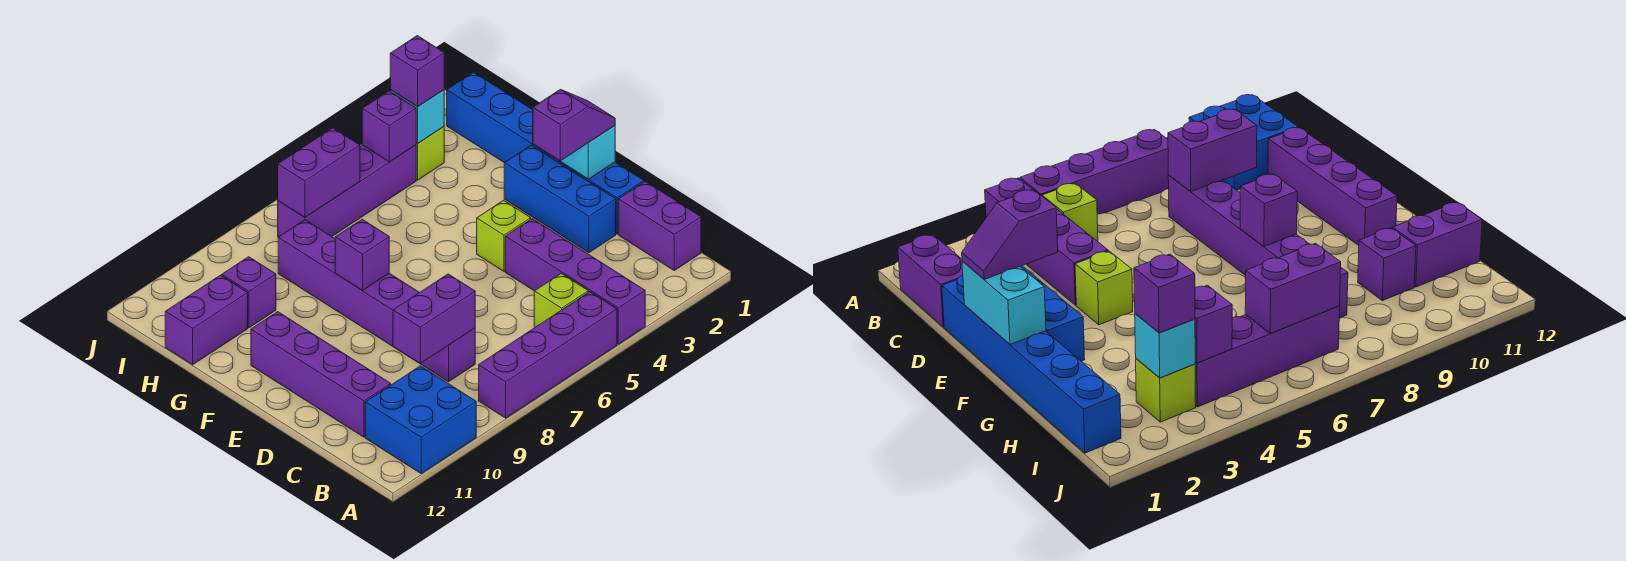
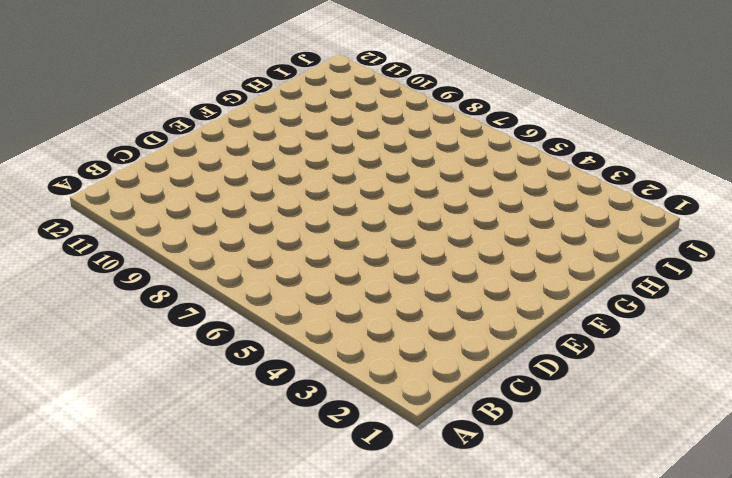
none -> purple brick A4:D4 level 1
none -> purple brick A5:A8 level 1
none -> blue brick A10:B11 level 1

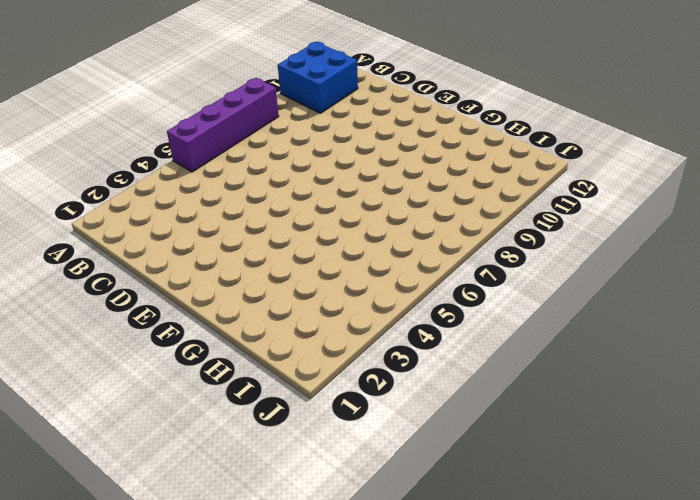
none -> purple brick A4:D4 level 1
none -> purple brick B1:C1 level 1
none -> lime brick B5 level 1

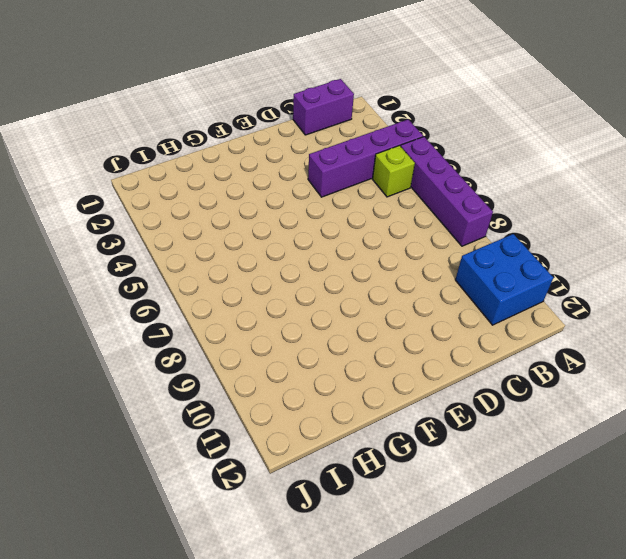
none -> purple brick C8:H8 level 1
none -> purple brick C11:F11 level 1
none -> blue brick D1:I1 level 1

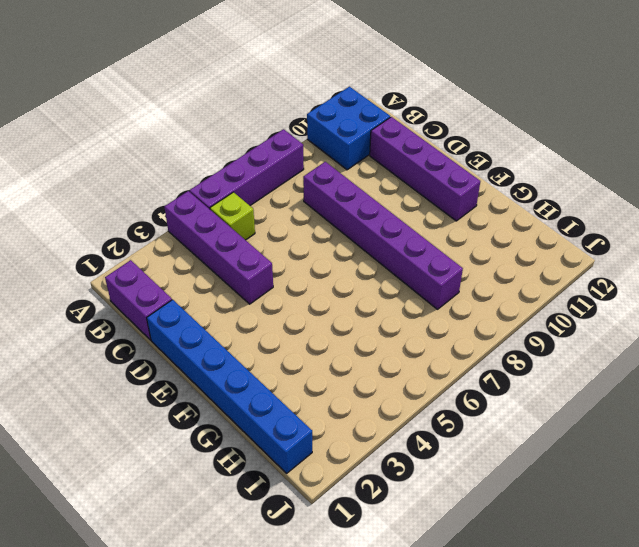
none -> blue brick D2:F2 level 1
none -> lime brick E4 level 1
none -> purple brick H10 level 1

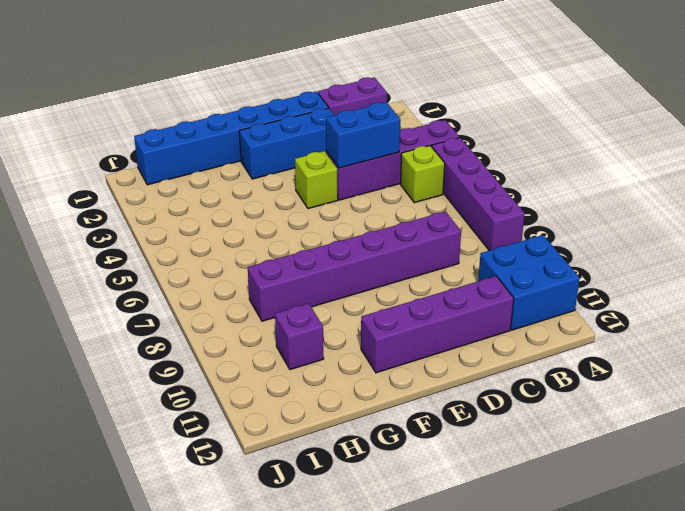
blue brick C4:D4 level 2 -> none
none -> purple brick H11:H12 level 1
none -> lime brick I3 level 1
none -> purple brick I4:I7 level 1

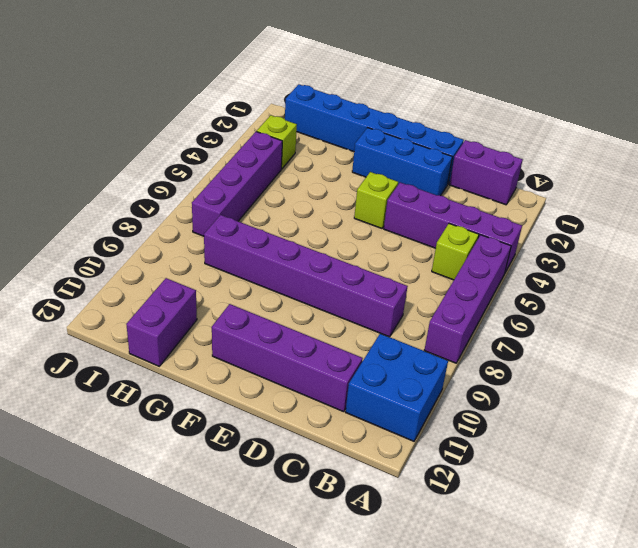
none -> purple brick H10 level 1
none -> purple brick C8:C9 level 2
none -> cyan brick E1:F1 level 2

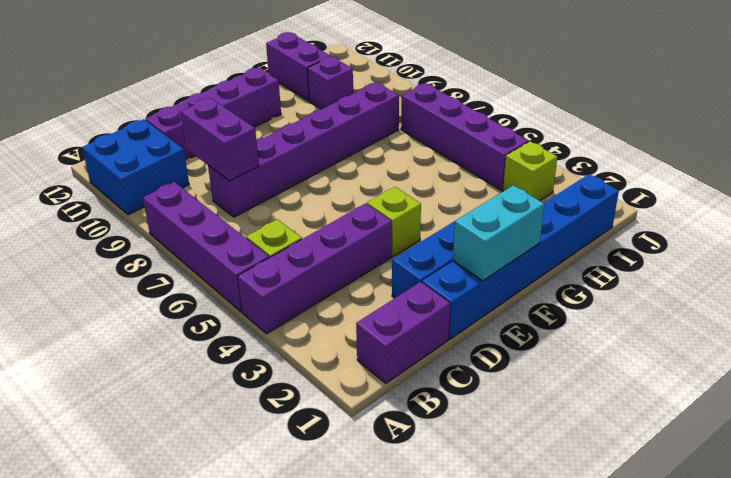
none -> purple brick F8 level 2
none -> cyan brick I3 level 2
none -> purple brick I4 level 2

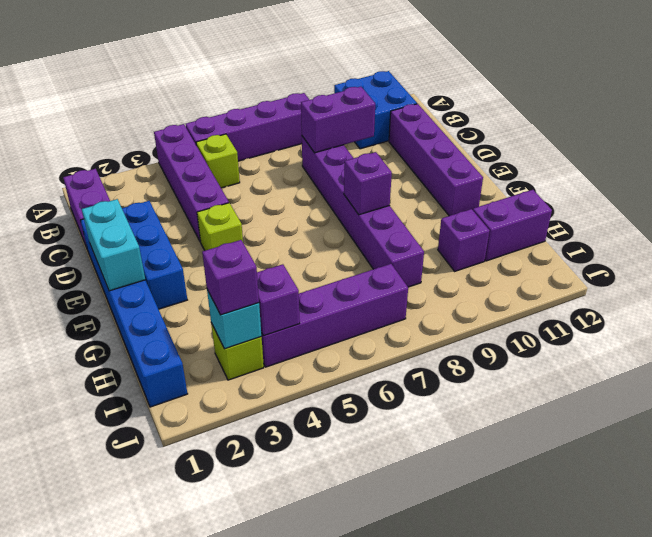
none -> purple brick I6:I7 level 2
none -> purple slope E1:E2 level 3 top 2

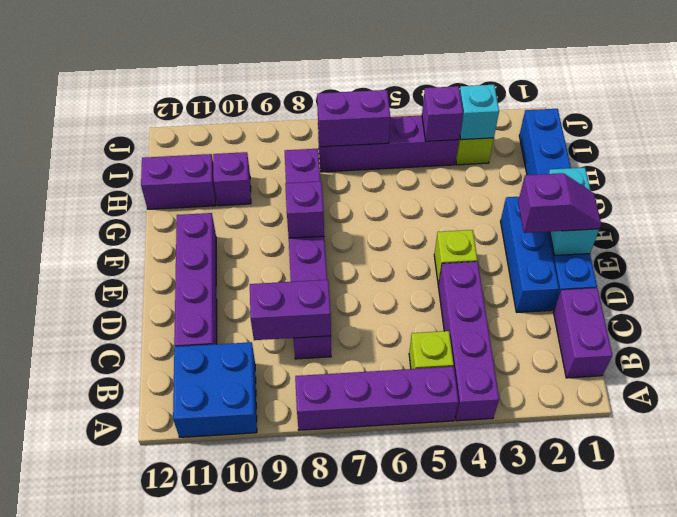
none -> purple brick I3 level 3

